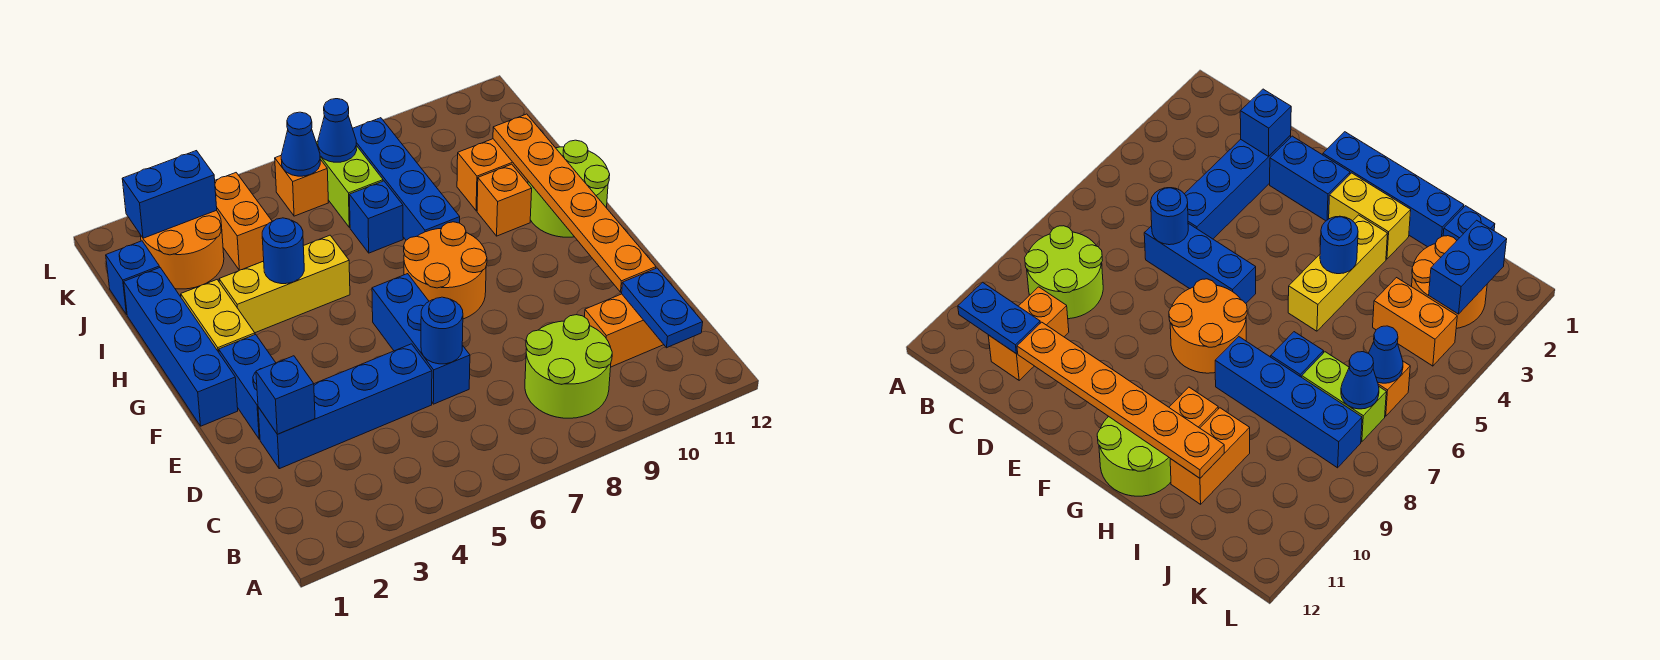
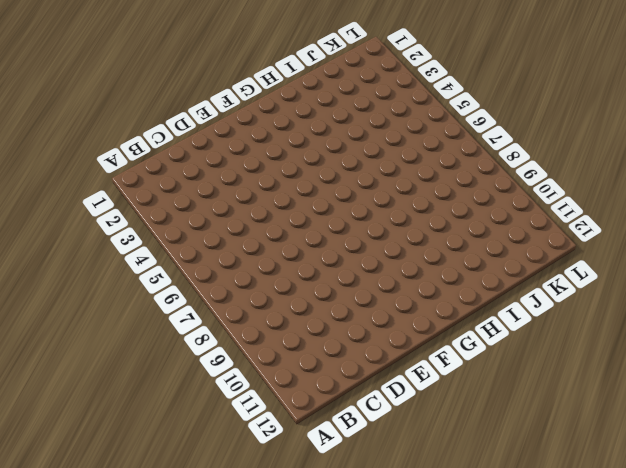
none -> lime round brick B8:C9 level 1
none -> orange brick C10:C11 level 1
none -> blue brick D2:D5 level 1

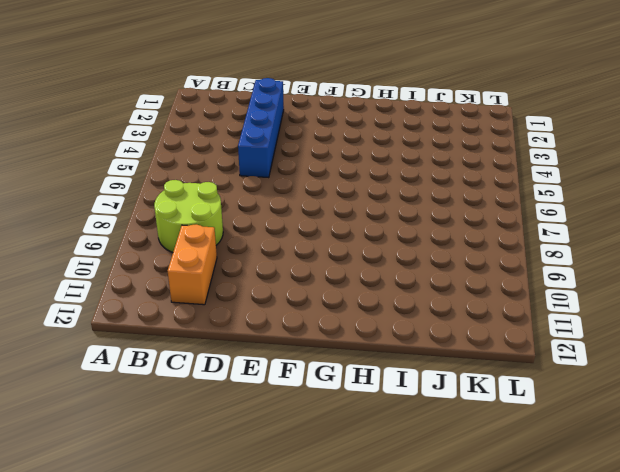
none -> blue brick D6:F6 level 1
none -> blue brick E2:F2 level 1
none -> blue brick F1:I1 level 1

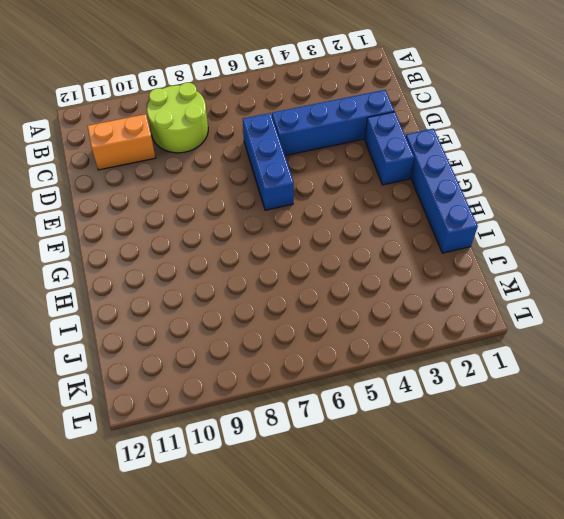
none -> orange round brick F7:G8 level 1
none -> yellow brick G2:H2 level 1
none -> lime round brick G11:H12 level 1

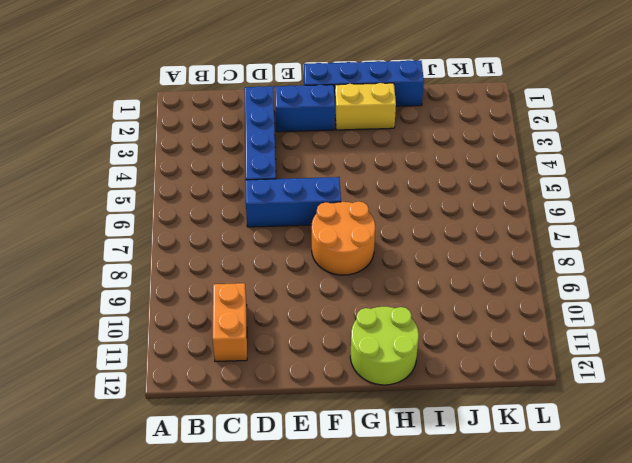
none -> lime round brick B8:C9 level 1
none -> yellow brick H3:H5 level 1
none -> blue brick H8:K8 level 1

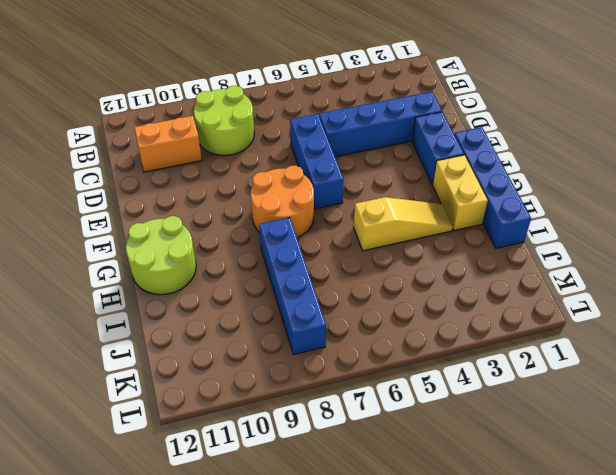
yellow slope H3:H5 level 1 top 5 -> yellow brick H3:H5 level 1
none -> orange brick H10 level 1
none -> blue brick I7 level 1
none -> orange brick I10:I11 level 1

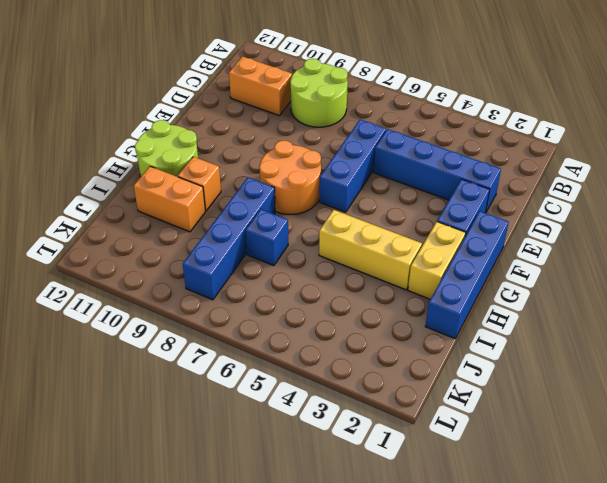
none -> blue brick J1 level 1
none -> orange round brick J2:K3 level 1
none -> orange brick J4:K4 level 1

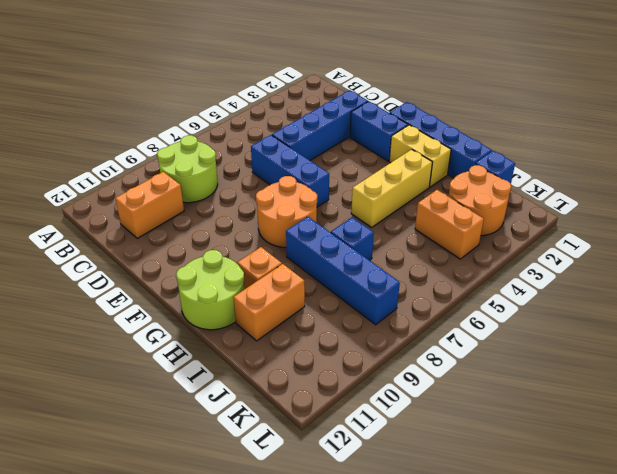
none -> lime brick J7:K7 level 1
none -> orange brick K6 level 1
none -> blue plate B11:C11 level 2

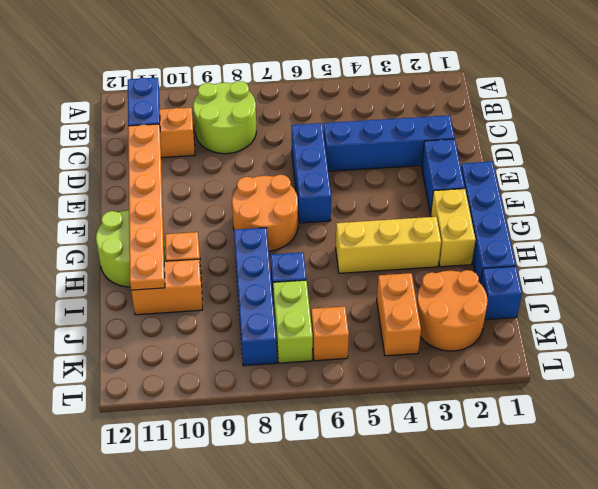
none -> blue brick D2 level 2
none -> blue round brick D6 level 2
none -> blue round brick H4 level 2

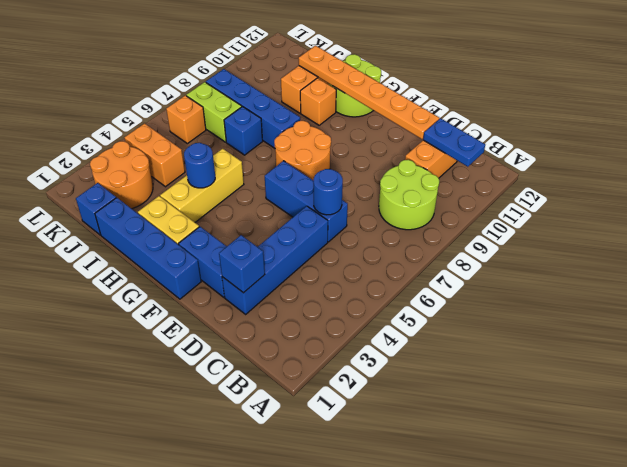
none -> blue brick K2:K3 level 2
none -> blue cone K6 level 2
none -> blue cone K7 level 2

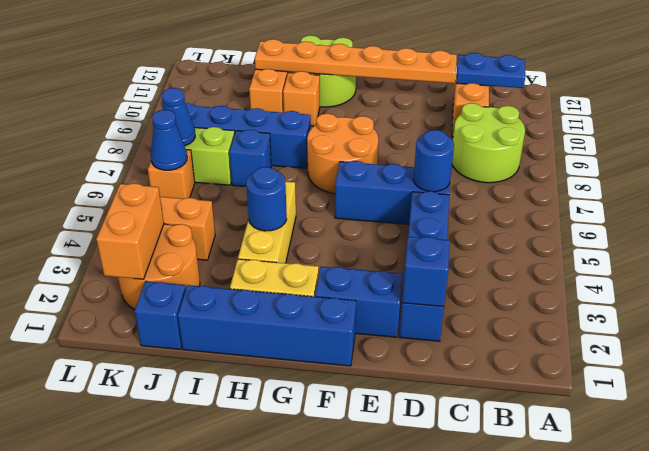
orange brick K2:K3 level 2 -> blue brick K2:K3 level 2

